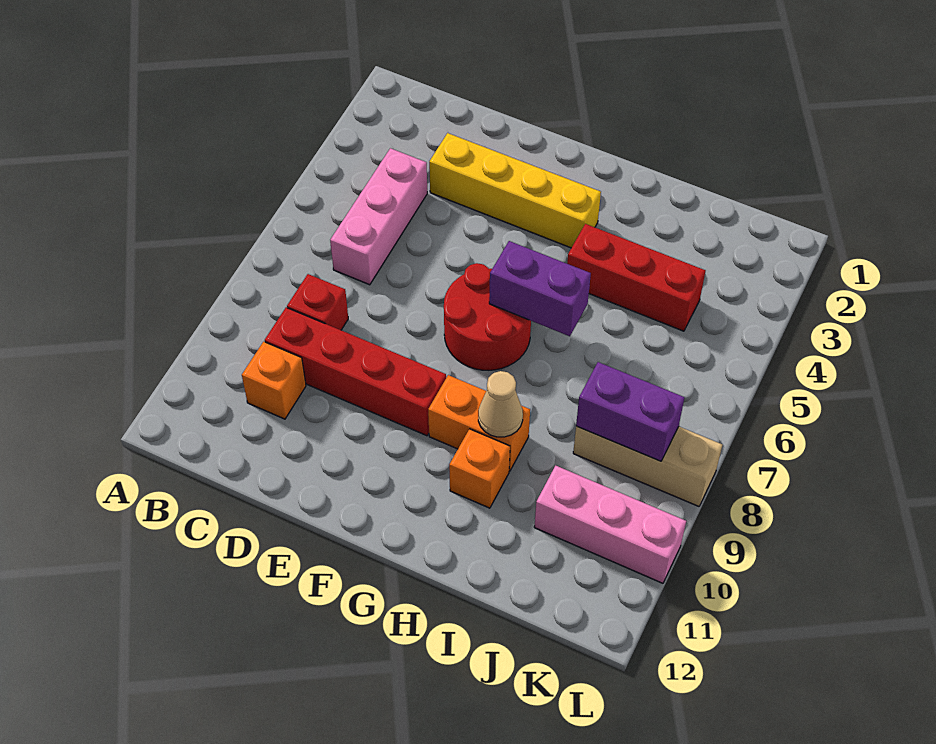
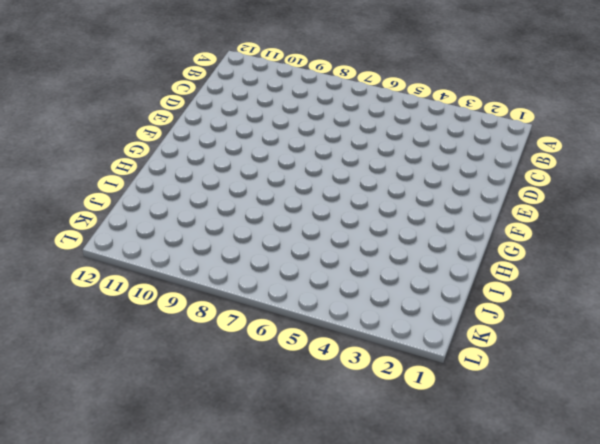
none -> pink brick C4:C6 level 1
none -> red brick C8 level 1
none -> red brick C9:F9 level 1

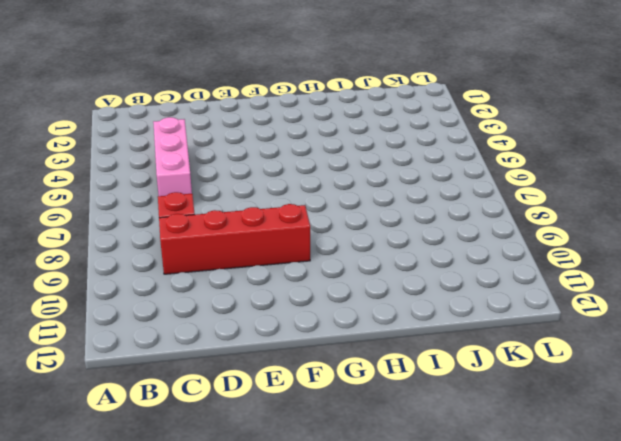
none -> orange brick C10 level 1
none -> yellow brick D3:G3 level 1
none -> red round brick F6:G7 level 1

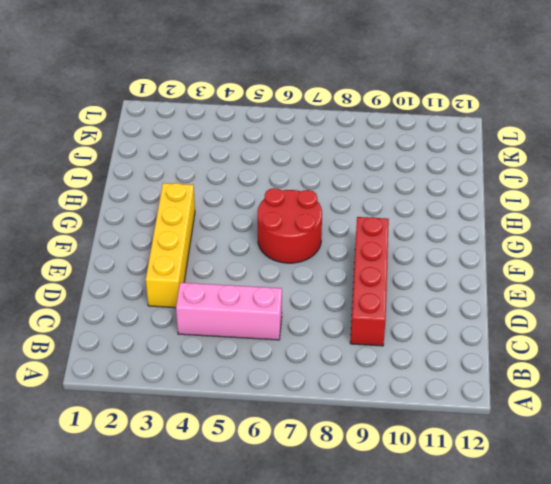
none -> red brick C8 level 1
none -> orange brick C10 level 1
none -> orange brick G9:H9 level 1

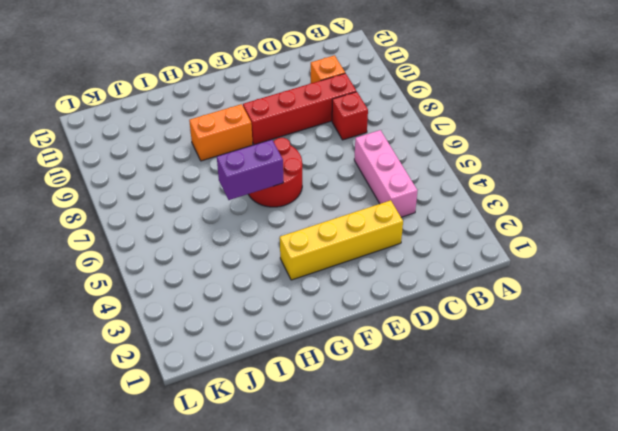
none -> red brick H4:J4 level 1
none -> orange brick H10 level 1
none -> tan brick J8:L8 level 1

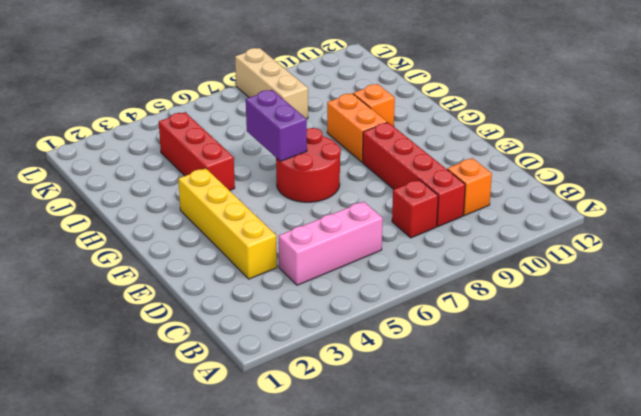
none -> pink brick J10:L10 level 1
none -> tan cone H9 level 2
none -> purple brick J8:K8 level 2

